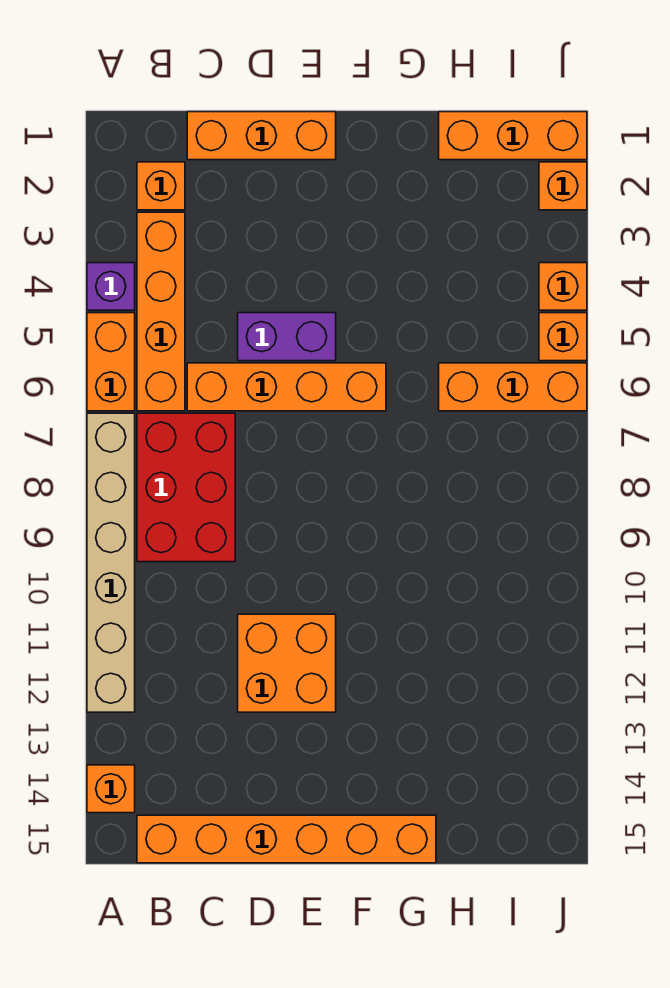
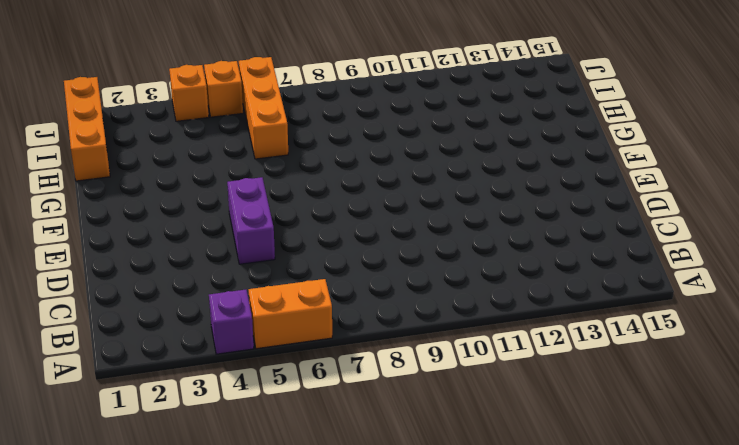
none -> tan brick A7:A12 level 1
none -> orange brick A14 level 1
none -> orange brick B2 level 1

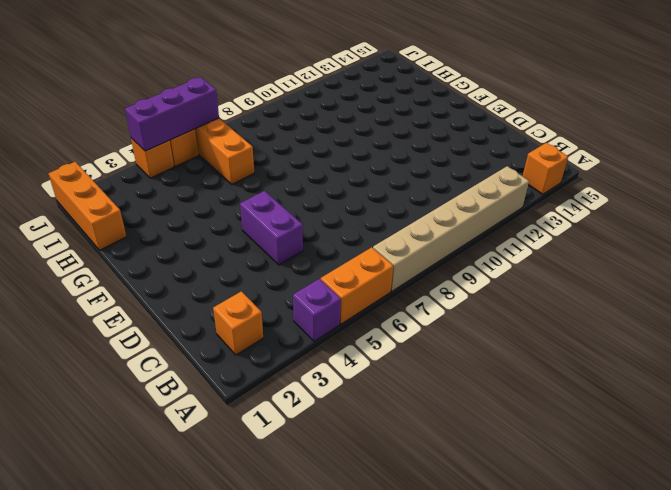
purple brick J4:J6 level 2 -> none
none -> orange brick B3:B6 level 1
none -> red brick B7:C9 level 1
none -> orange brick B15:G15 level 1

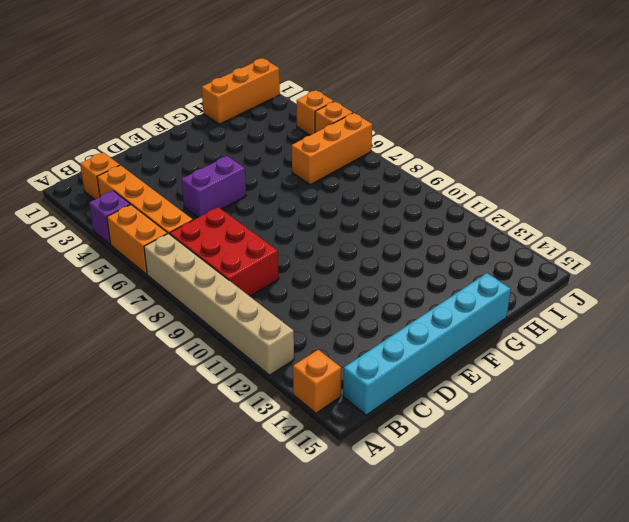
cyan brick B15:G15 level 1 -> orange brick B15:G15 level 1
none -> orange brick C1:E1 level 1
none -> orange brick C6:F6 level 1
none -> orange brick D11:E12 level 1

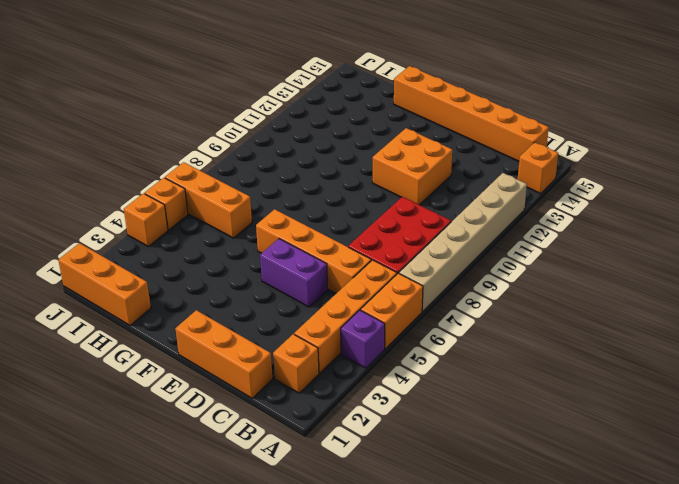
none -> orange brick J2 level 1

